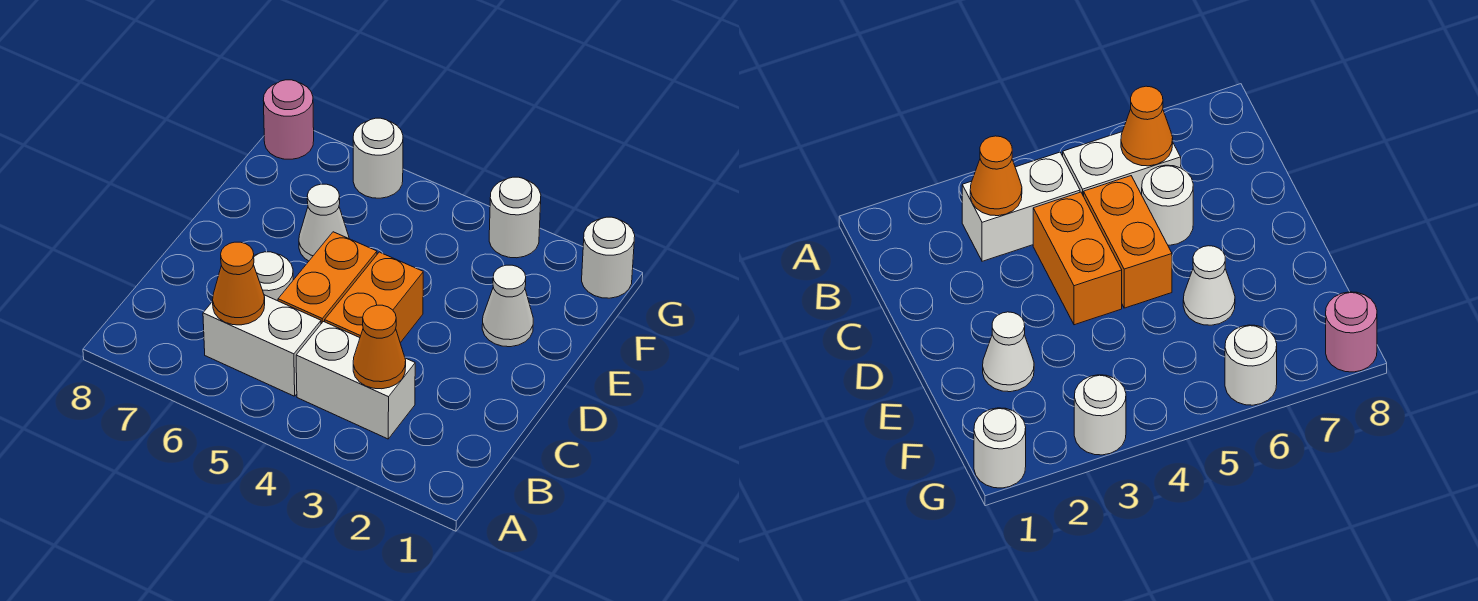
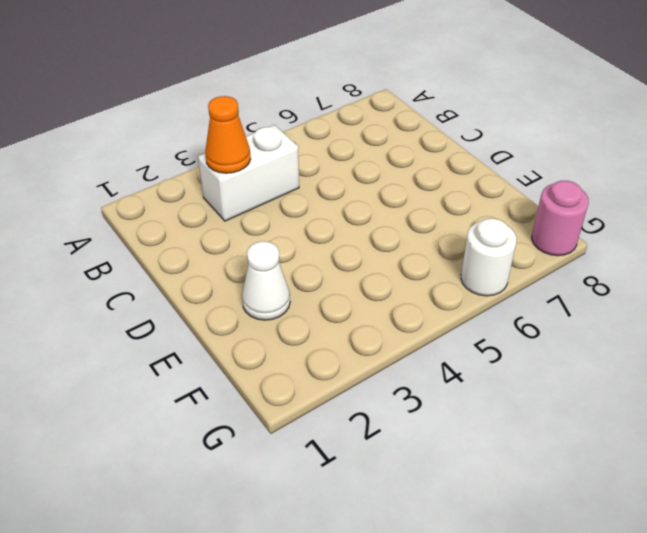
none -> white brick B5:B6 level 1
none -> orange brick C4:D4 level 1
none -> orange brick C5:D5 level 1

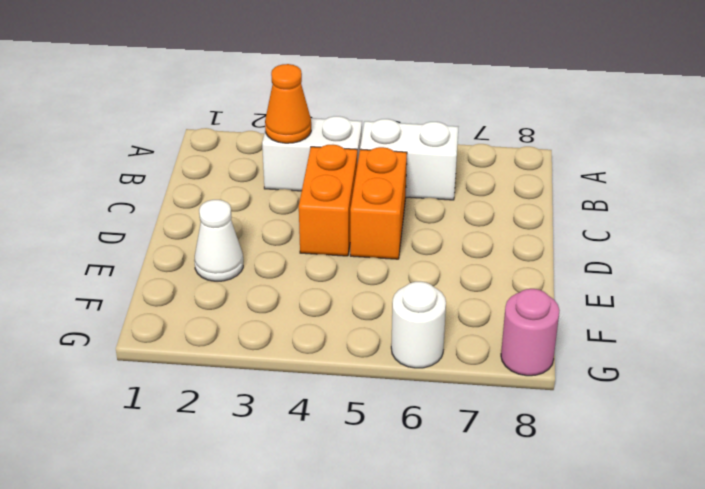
none -> white round brick C6 level 1
none -> white cone E6 level 1
none -> white round brick G1 level 1

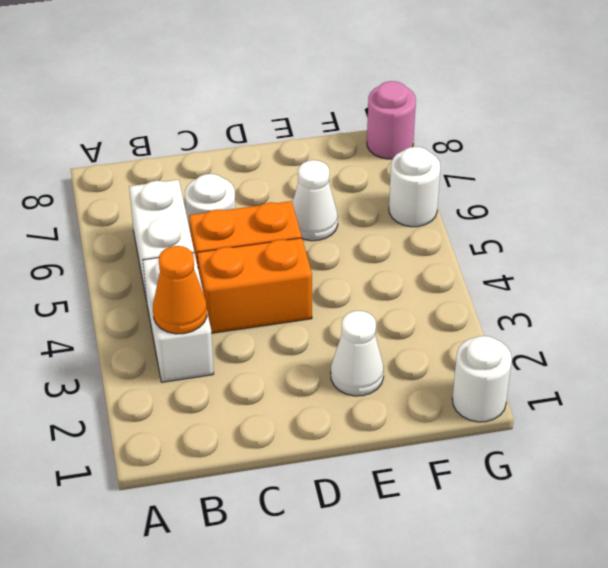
none -> white round brick G3 level 1
none -> orange cone B6 level 2

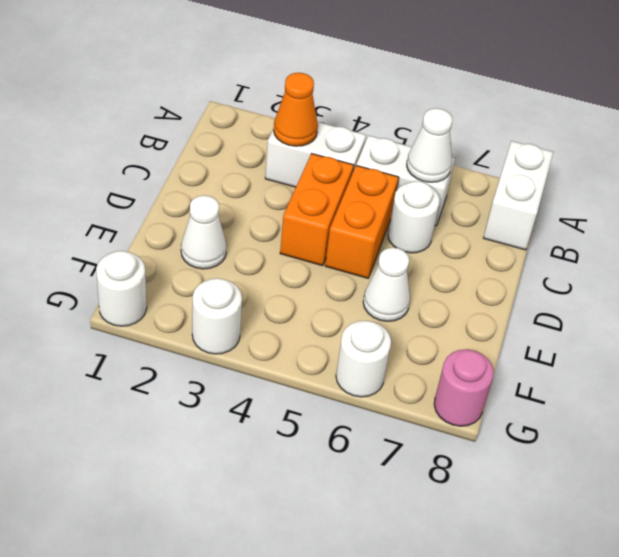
white brick A8:B8 level 1 -> none
white cone B6 level 2 -> orange cone B6 level 2

